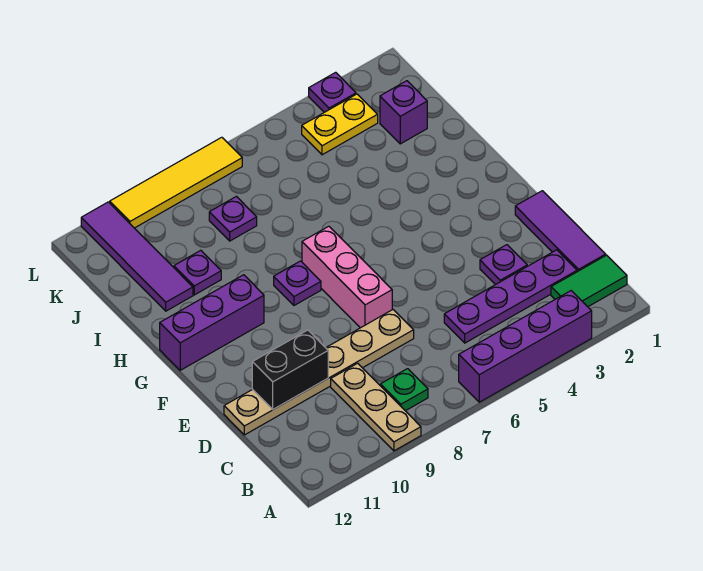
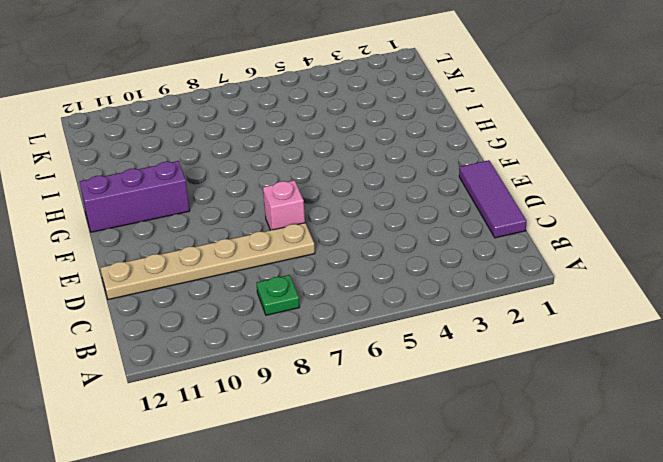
pink brick E7 level 1 -> pink brick E7:G7 level 1
none -> purple brick A3:A6 level 1
none -> tan plate A9:C9 level 1
none -> green tile B1:B2 level 1

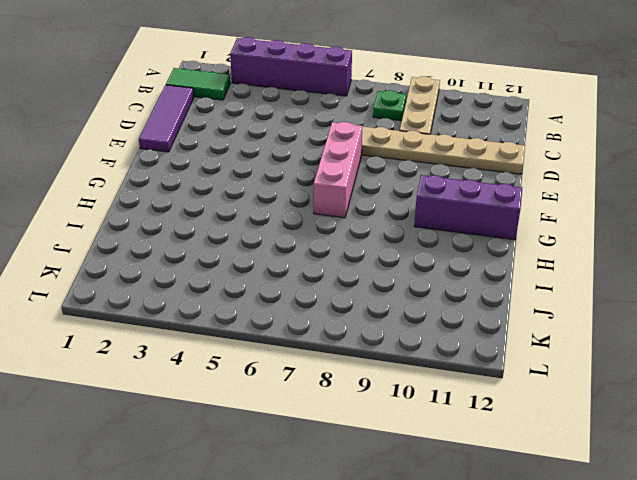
none -> purple plate C2:C5 level 1
none -> purple plate D3 level 1
none -> purple plate G8 level 1

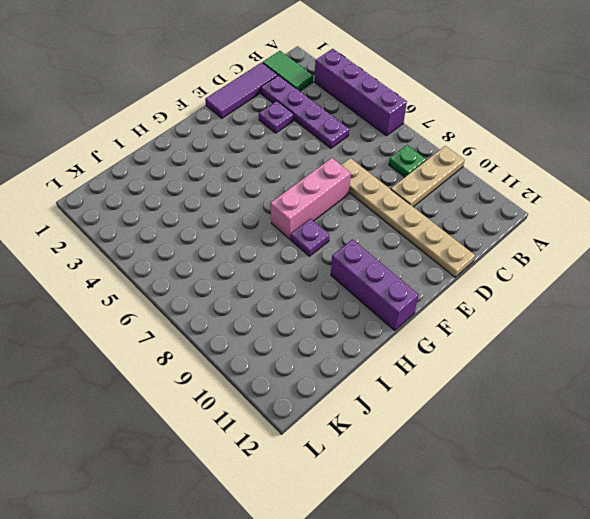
none -> purple plate I10 level 1
none -> purple tile I11:L11 level 1
none -> purple brick J2 level 1

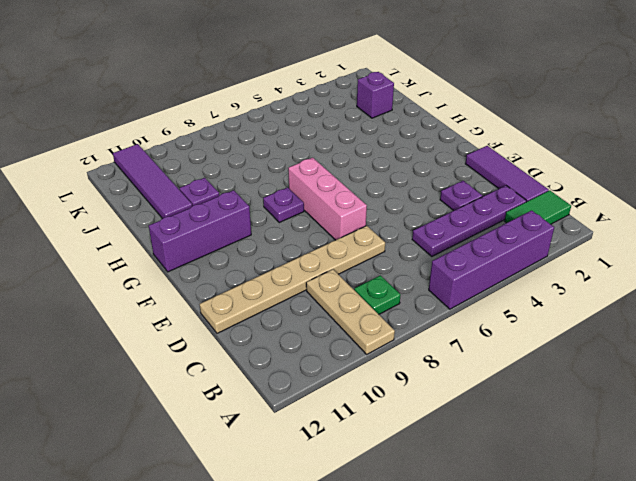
none -> purple plate J8 level 1
none -> yellow plate K3:K4 level 1
none -> purple plate L3 level 1

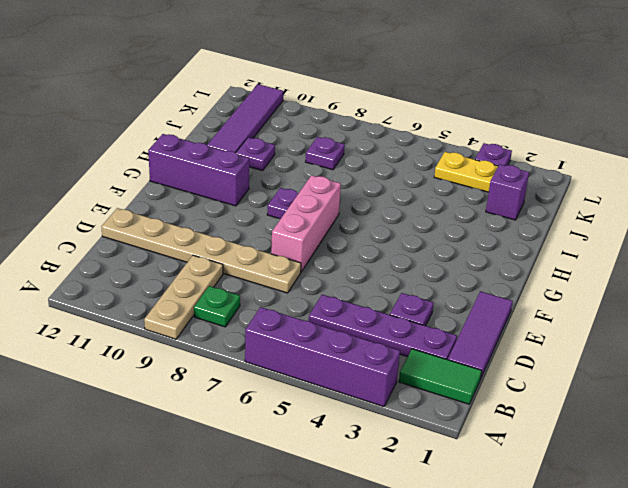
none -> yellow tile L7:L10 level 1
none -> black brick D10:D11 level 2

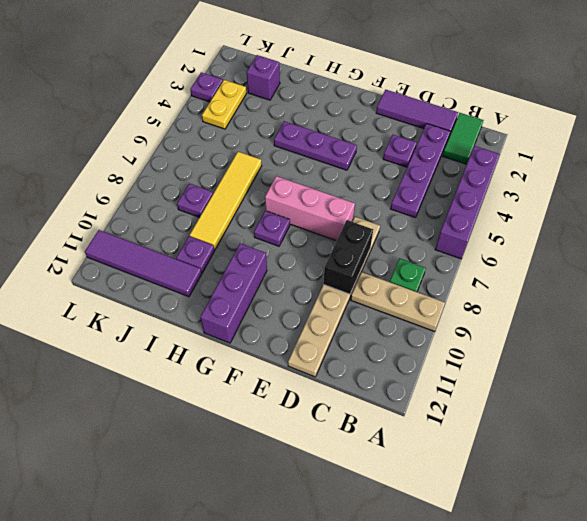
black brick D8:D9 level 2 -> black brick D10:D11 level 2
purple plate F4:H4 level 1 -> none
yellow tile I6:I9 level 1 -> yellow tile L7:L10 level 1

